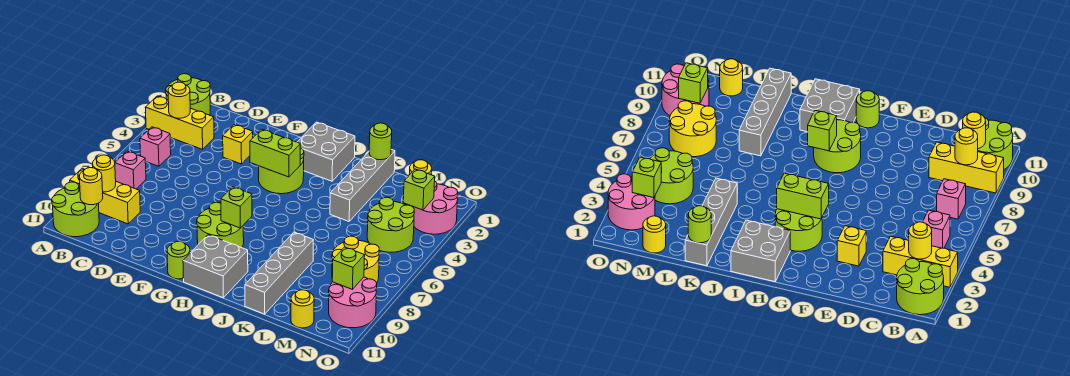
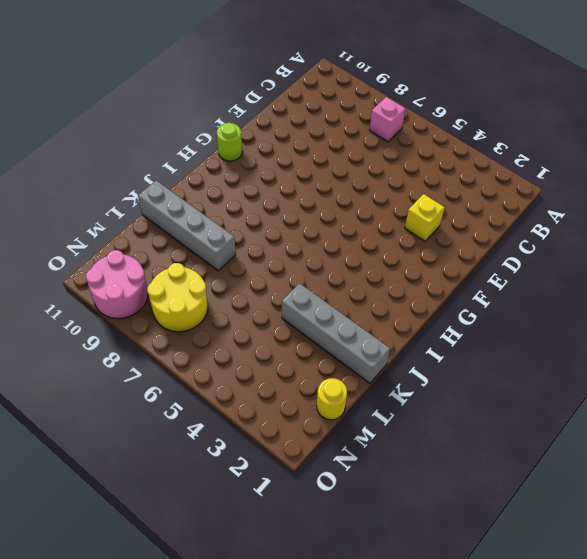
none -> lime round brick A1:B2 level 1
none -> yellow brick A3:C3 level 1
none -> yellow brick A9:C9 level 1

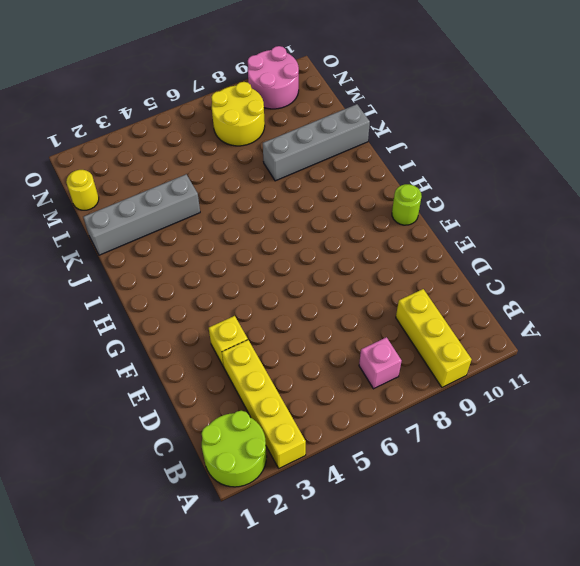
yellow brick A3:D3 level 1 -> yellow brick A3:C3 level 1
none -> lime round brick A10:B11 level 1
none -> pink brick B5 level 1
none -> lime round brick G3:H4 level 1

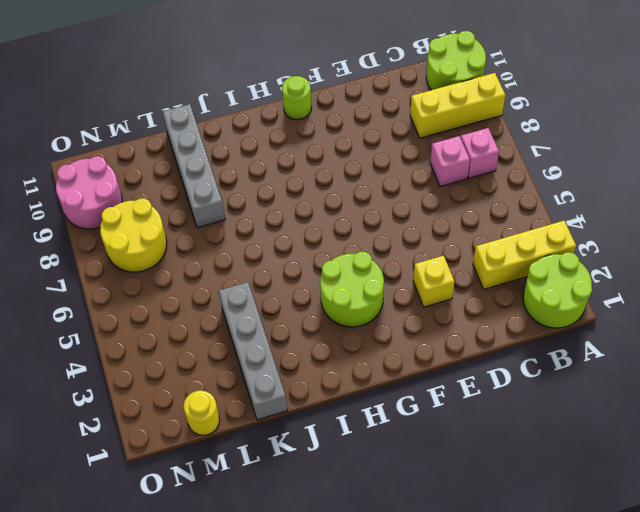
pink brick C7 level 1 -> pink brick B5 level 1
none -> lime round brick G8:H9 level 1
none -> grey brick H1:I2 level 1
none -> grey brick H10:I11 level 1

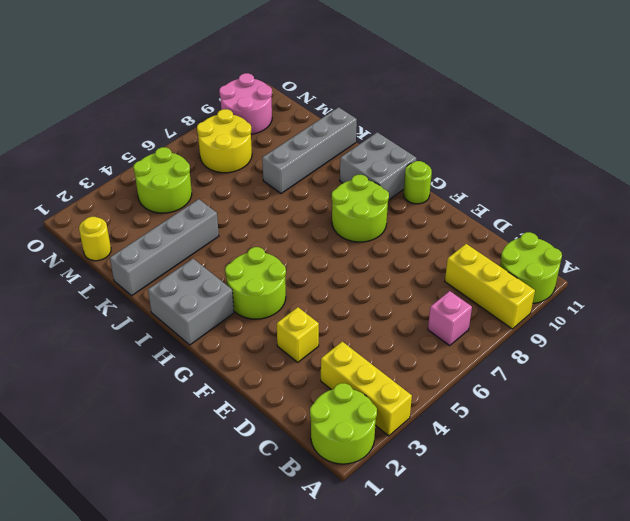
none -> pink brick B5 level 1
none -> yellow round brick M11 level 1
none -> pink round brick N2:O3 level 1

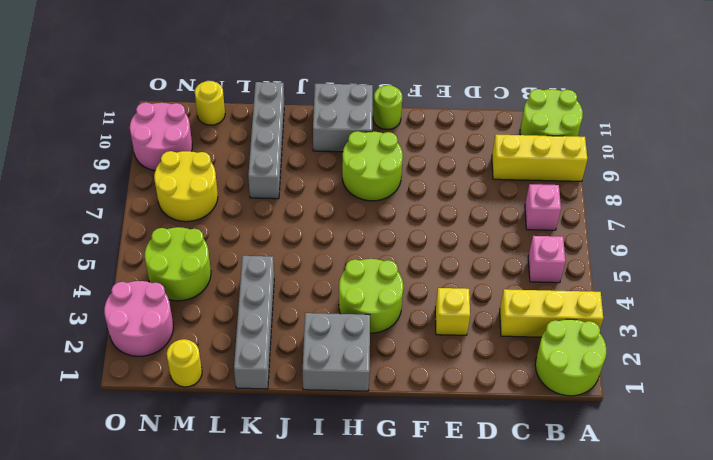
none -> yellow round brick B3 level 2
none -> yellow round brick B9 level 2
none -> yellow round brick B10 level 2

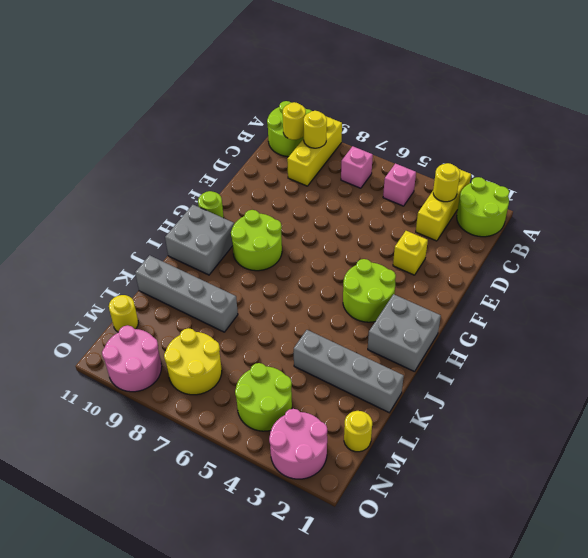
none -> lime brick G4:H4 level 2
none -> lime brick H8 level 2
none -> lime round brick K1 level 2

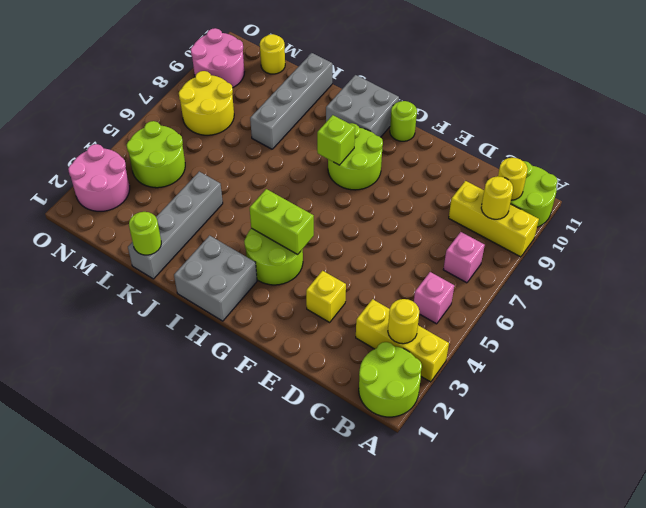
none -> yellow round brick M1 level 1
none -> lime brick N3 level 2
none -> lime brick N9 level 2

